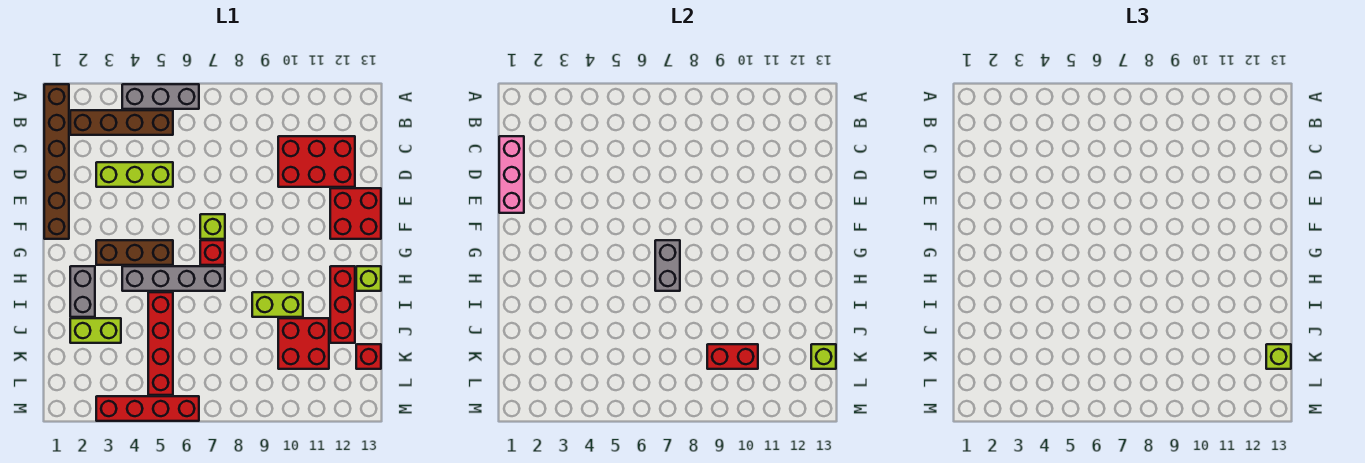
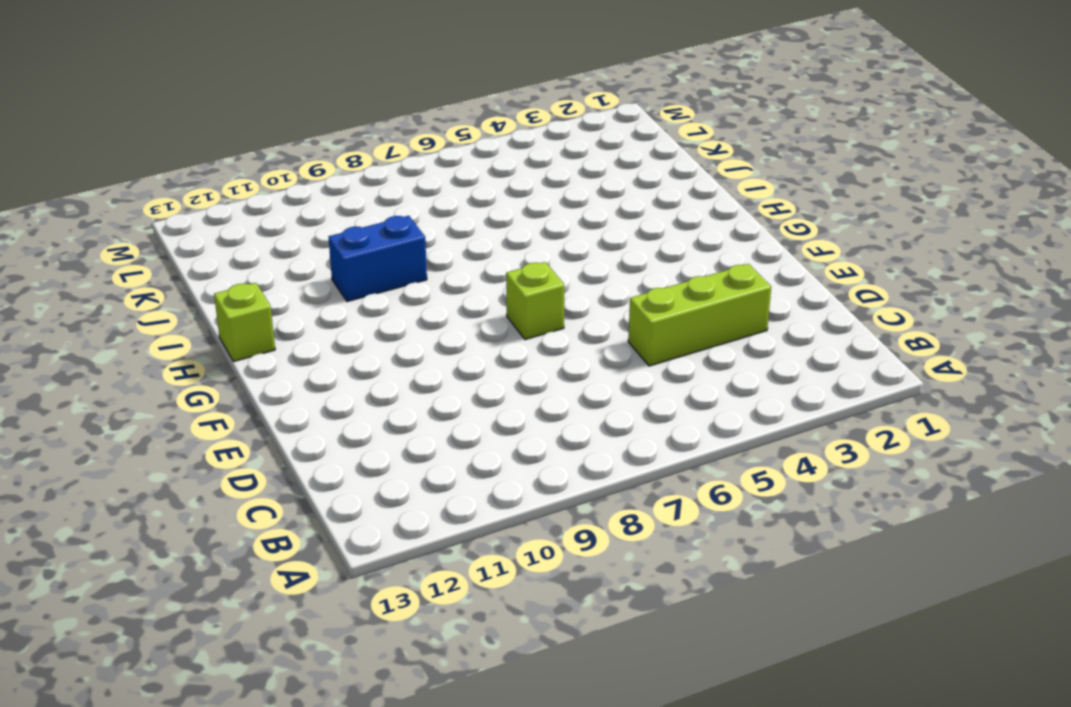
blue brick I9:I10 level 1 -> lime brick I9:I10 level 1
none -> brown brick A1:F1 level 1
none -> grey brick A4:A6 level 1
none -> brown brick B2:B5 level 1

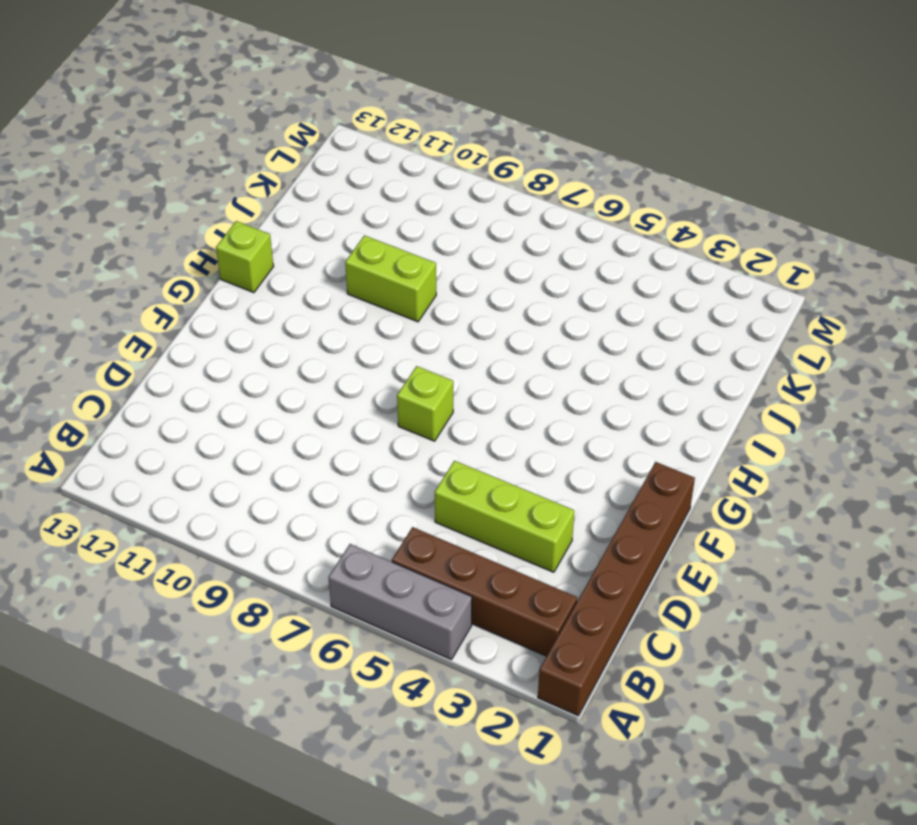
none -> red brick C10:D12 level 1
none -> red brick E12:F13 level 1
none -> brown brick G3:G5 level 1

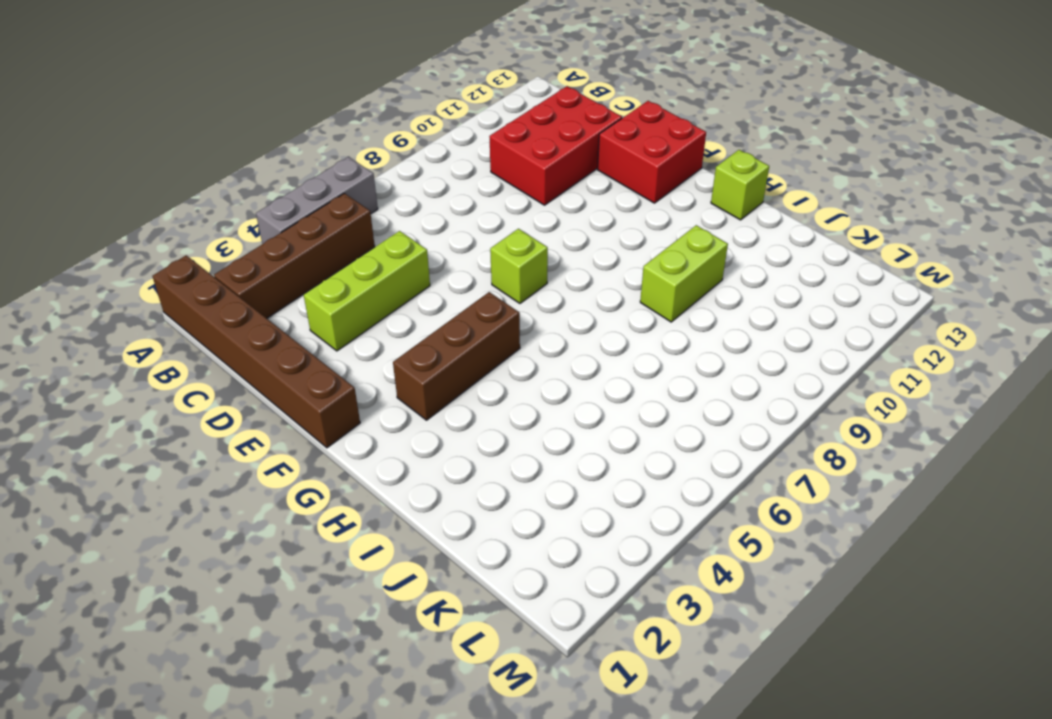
none -> red brick G7 level 1
none -> grey brick H2:I2 level 1
none -> grey brick H4:H7 level 1

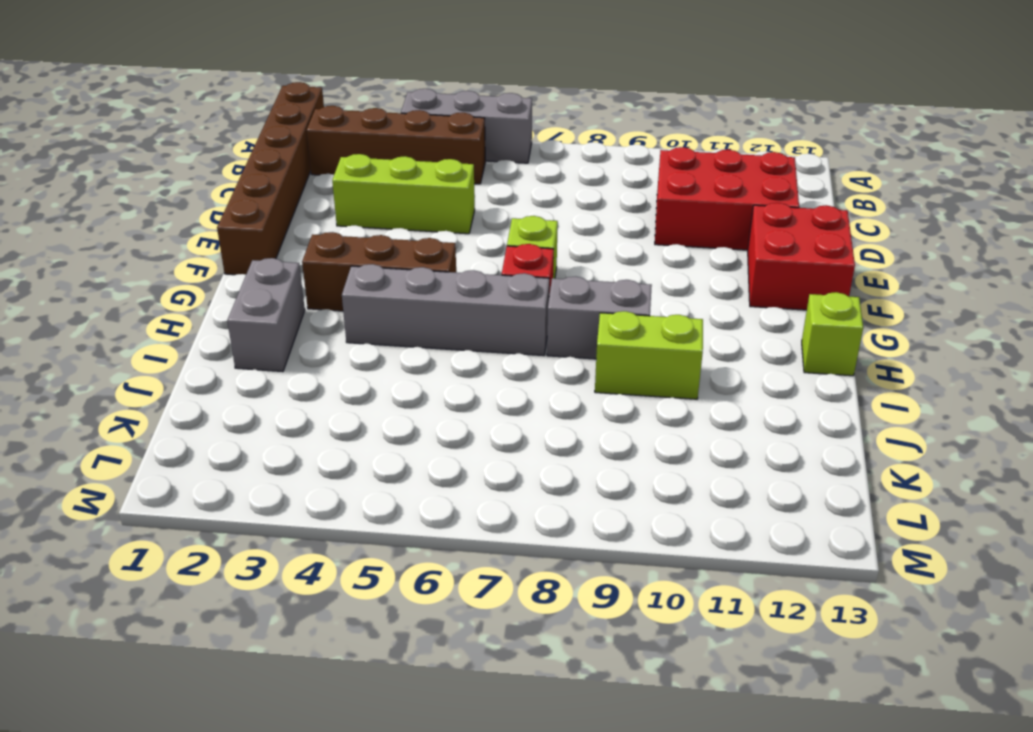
grey brick H8:H9 level 1 -> grey brick G7:H7 level 2
none -> red brick H12:J12 level 1
none -> red brick I5:L5 level 1
none -> lime brick J2:J3 level 1

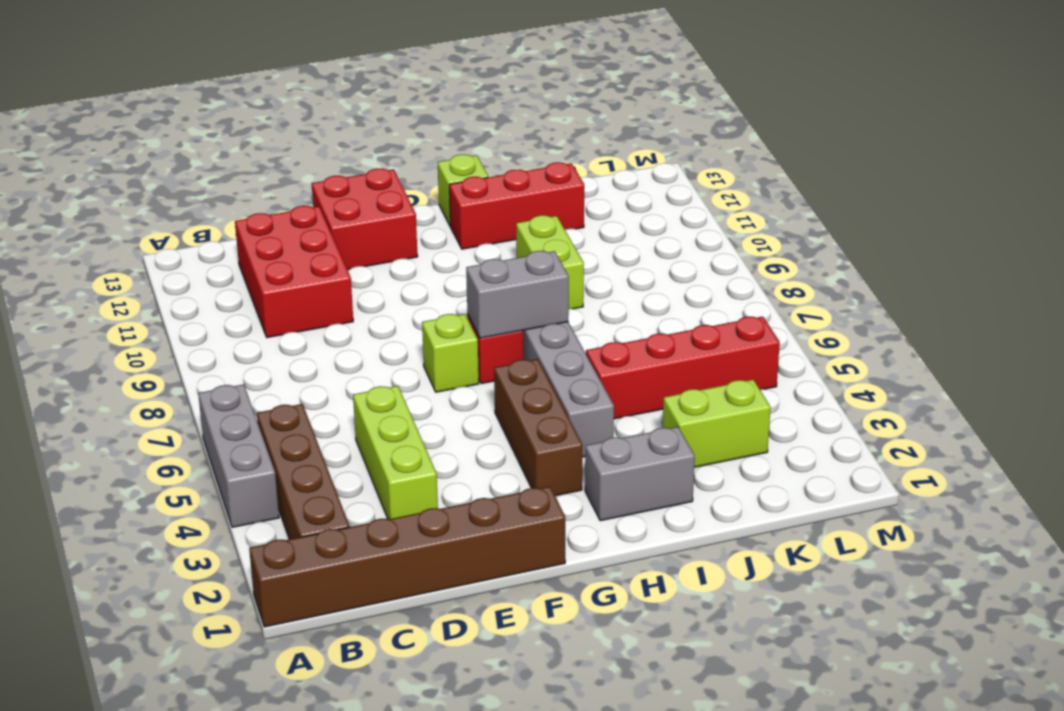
lime brick J3:K3 level 1 -> lime brick J2:J3 level 1
none -> red brick J10:K11 level 1
none -> red brick K13 level 1
none -> red brick M3:M6 level 1

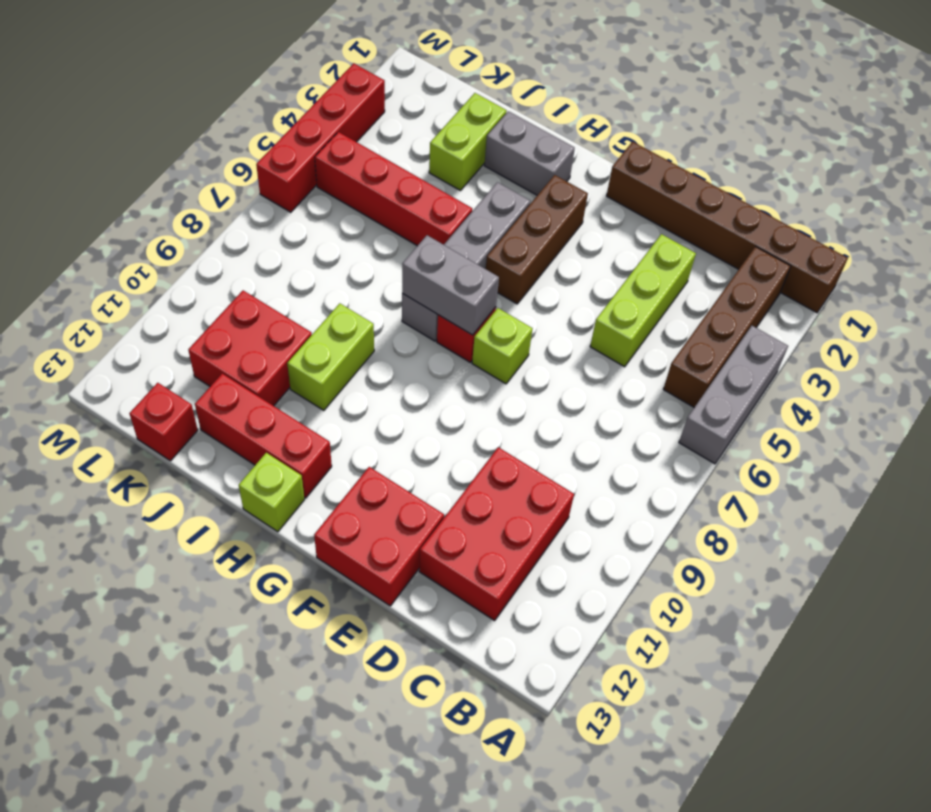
none -> pink brick C1:E1 level 2
none -> red brick K9:K10 level 2
none -> lime brick K13 level 2

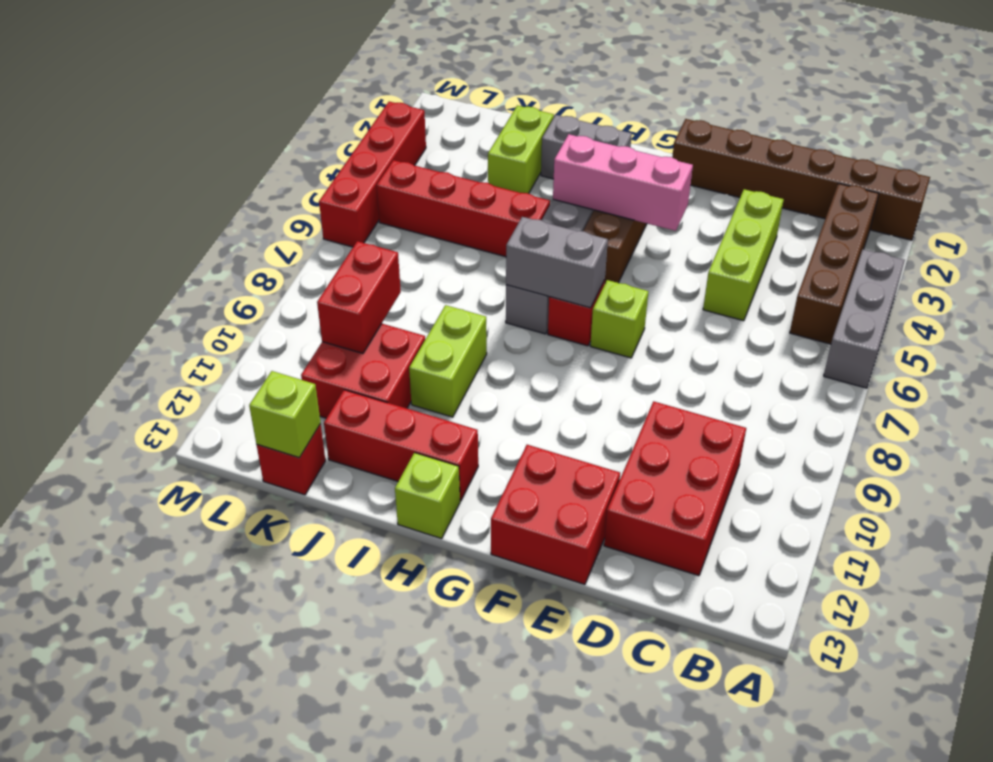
pink brick F4:H4 level 2 -> pink brick C1:E1 level 2
none -> lime brick K13 level 3

